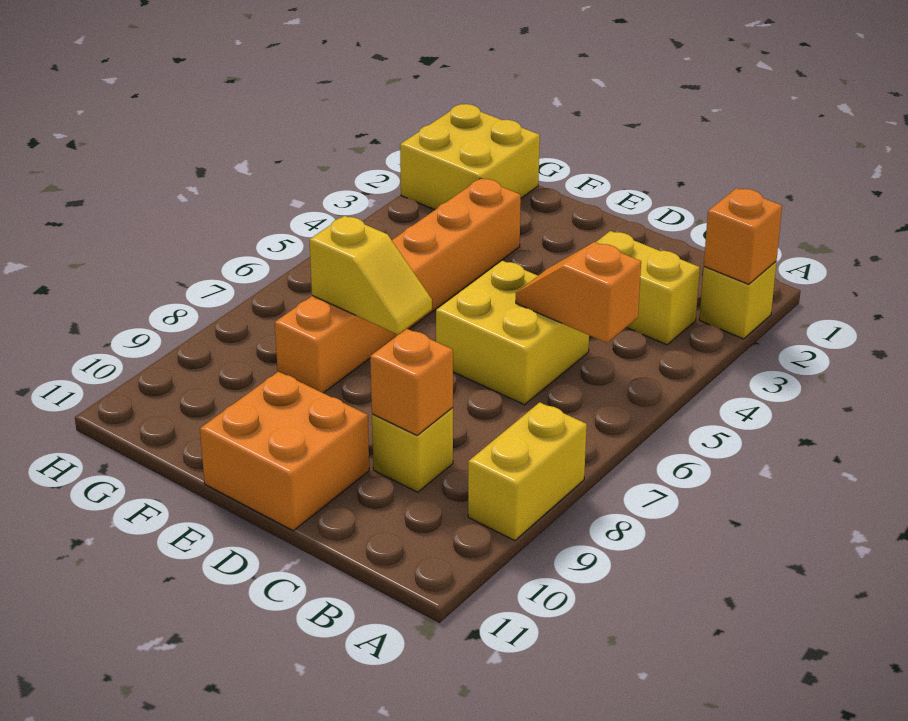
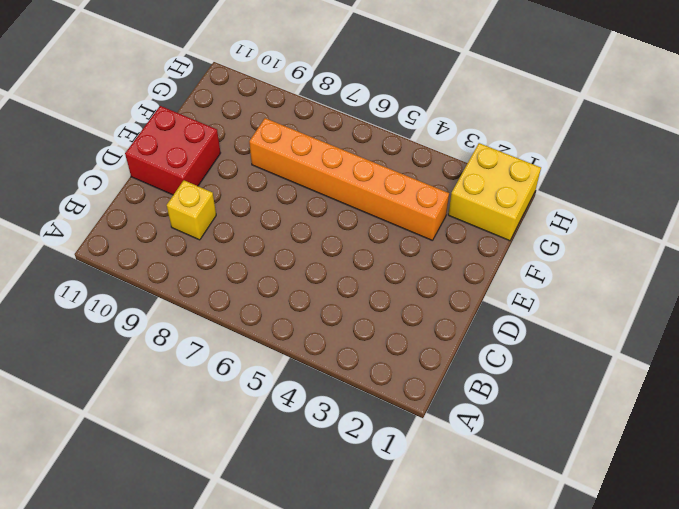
red brick D10:E11 level 1 -> orange brick D10:E11 level 1
none -> yellow brick A2 level 1
none -> yellow brick A8:A9 level 1
none -> yellow brick B3:C3 level 1

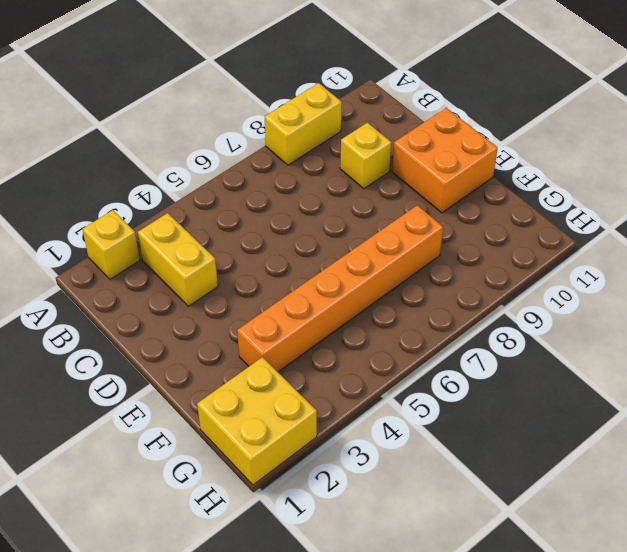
none -> yellow brick C5:D6 level 1
none -> orange brick A2 level 2
none -> orange slope B5:C5 level 2 top B

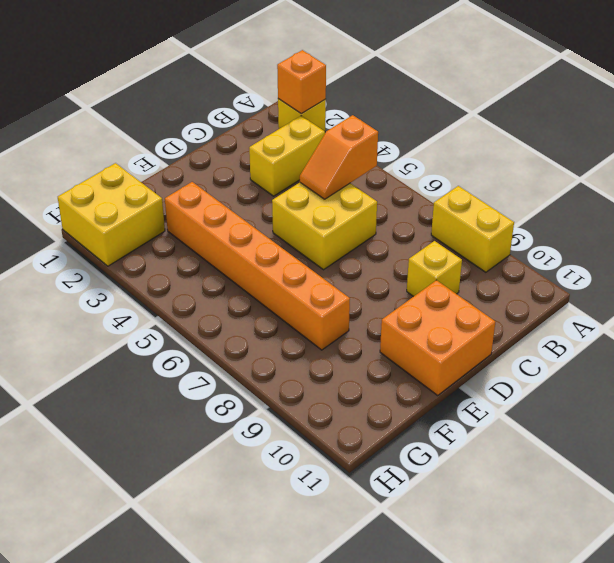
none -> orange brick C9 level 2
none -> yellow slope E7:F7 level 2 top F

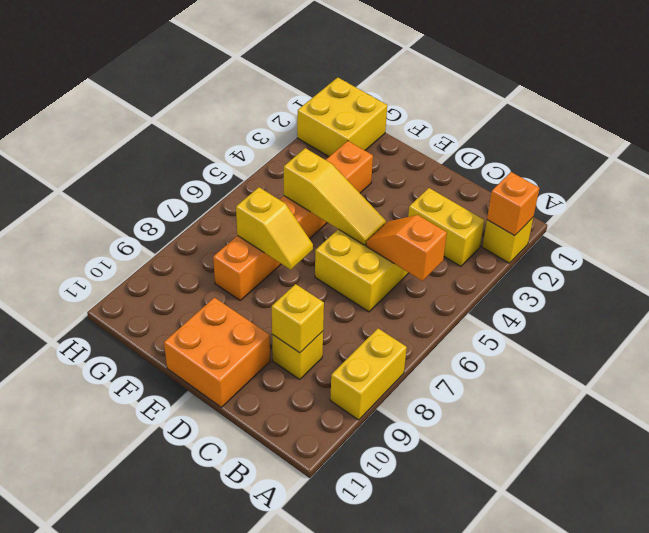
yellow brick C9 level 2 -> orange brick C9 level 2
yellow slope D5:F5 level 2 top F -> none

